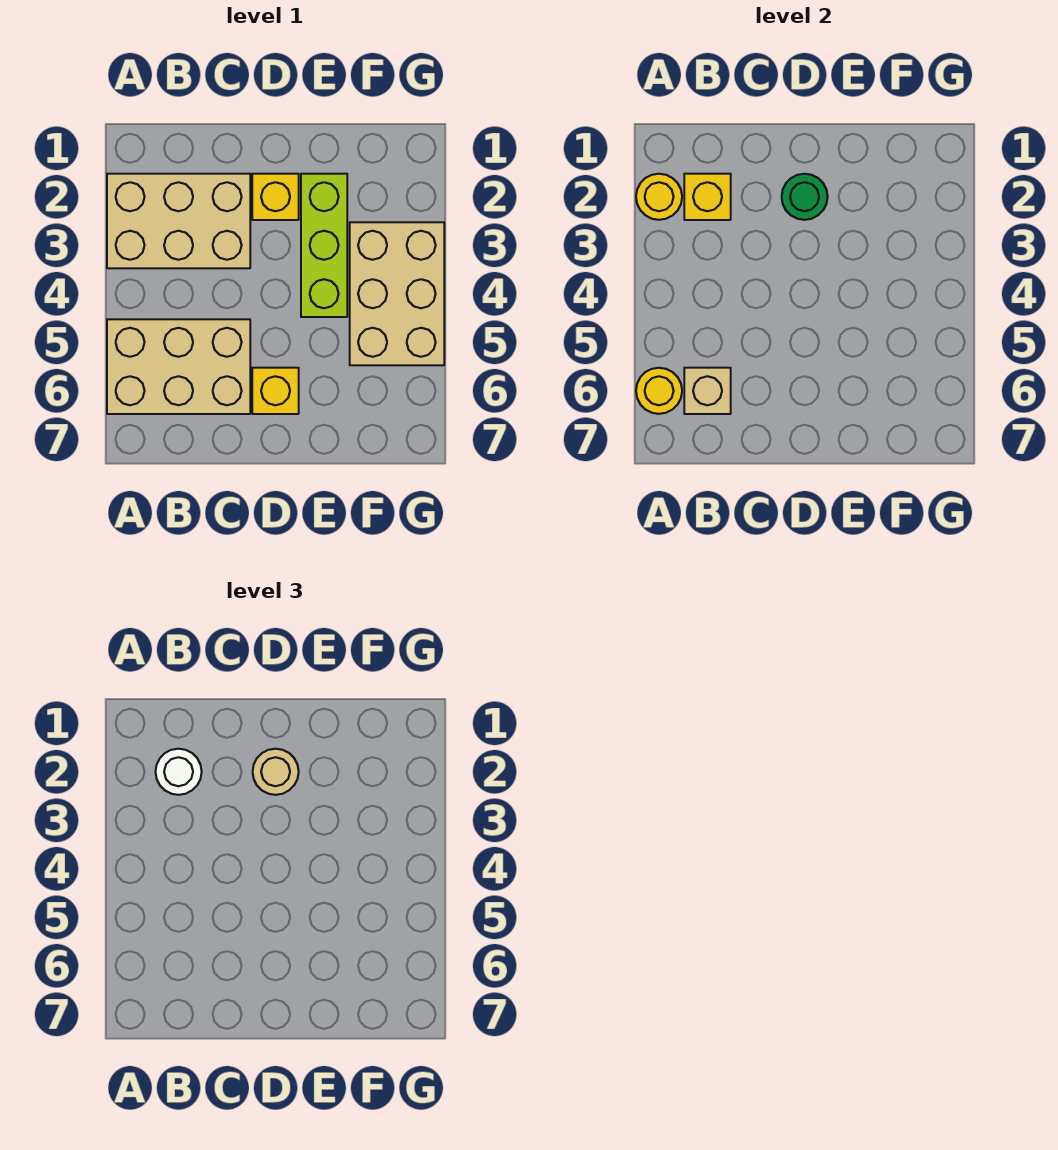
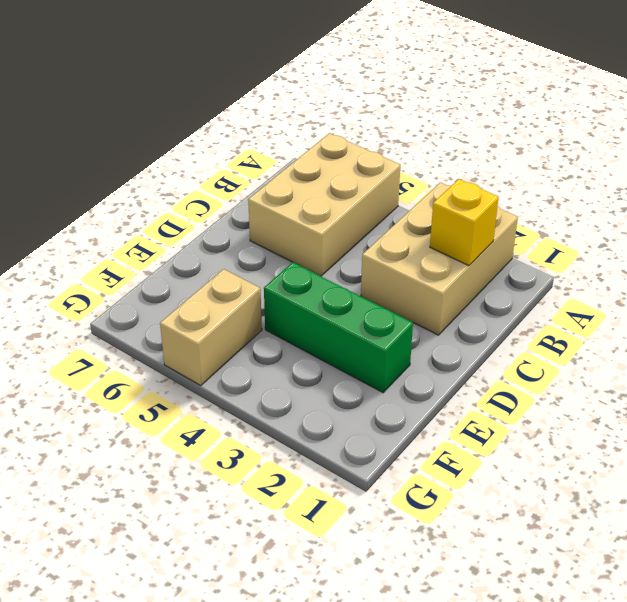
green brick E2:E4 level 1 -> lime brick E2:E4 level 1
tan brick F5:G5 level 1 -> tan brick F3:G5 level 1
none -> yellow brick D2 level 1
none -> yellow brick D6 level 1
none -> yellow round brick A2 level 2

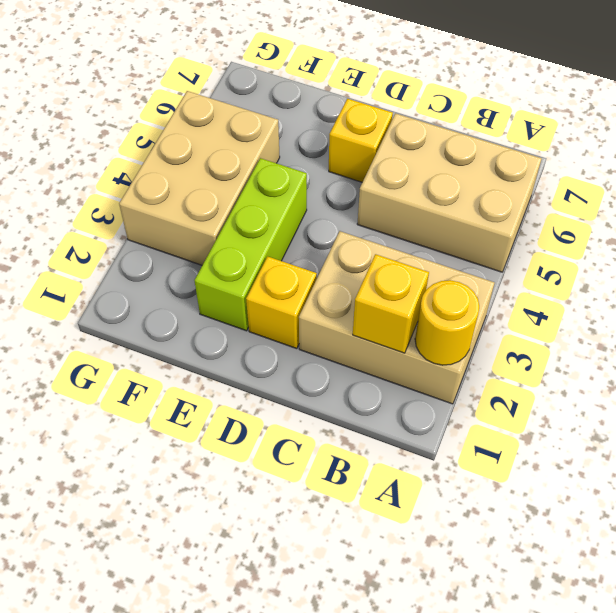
none -> yellow round brick A6 level 2
none -> tan brick B6 level 2
none -> green round brick D2 level 2

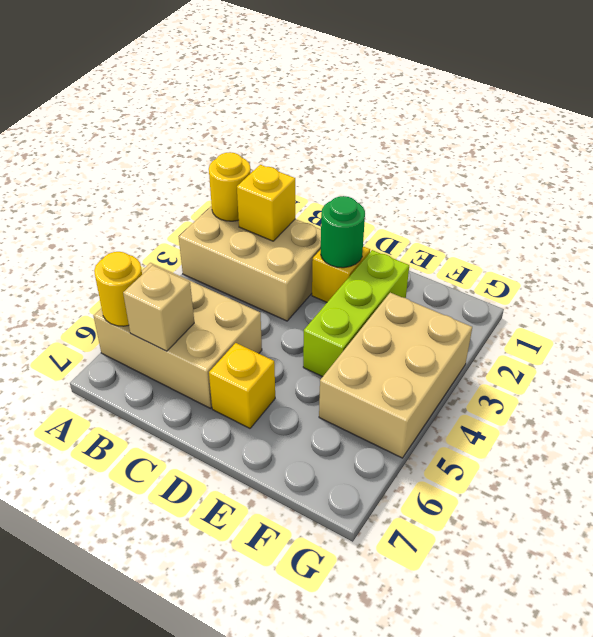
none -> white round brick B2 level 3
none -> tan round brick D2 level 3

